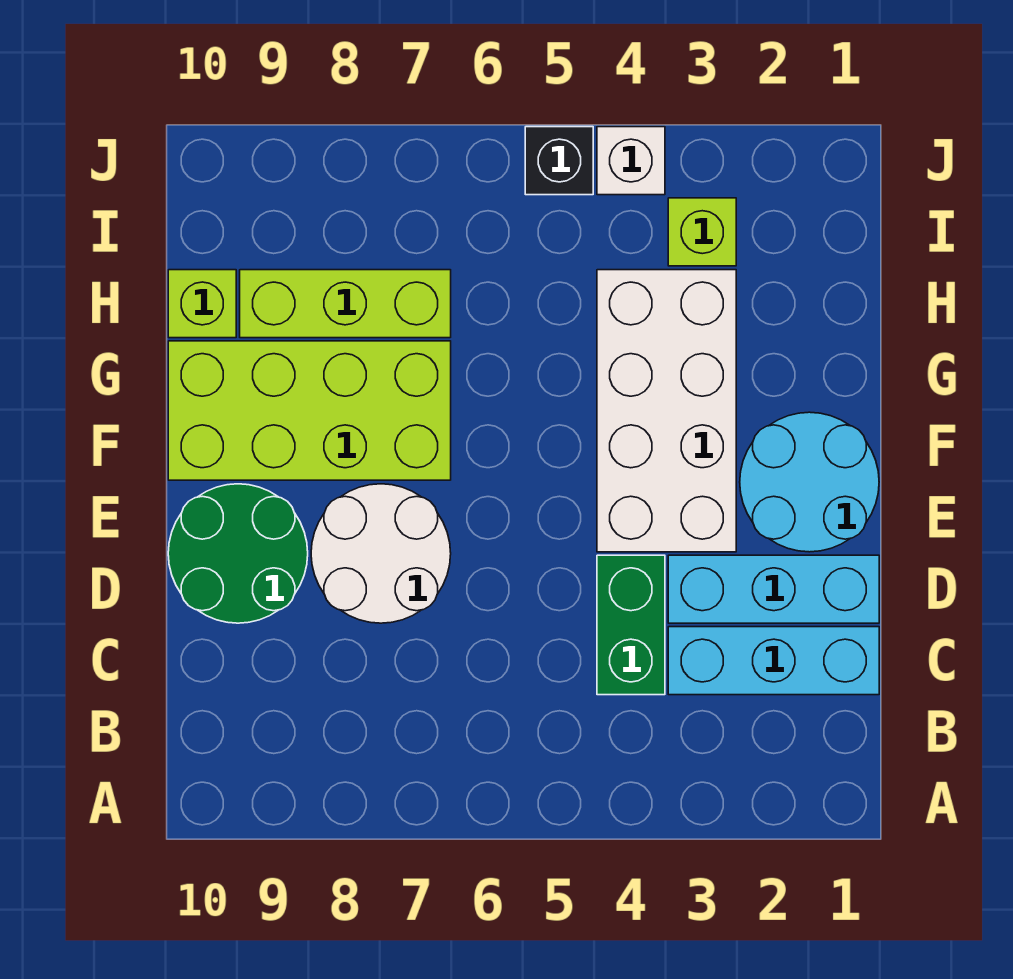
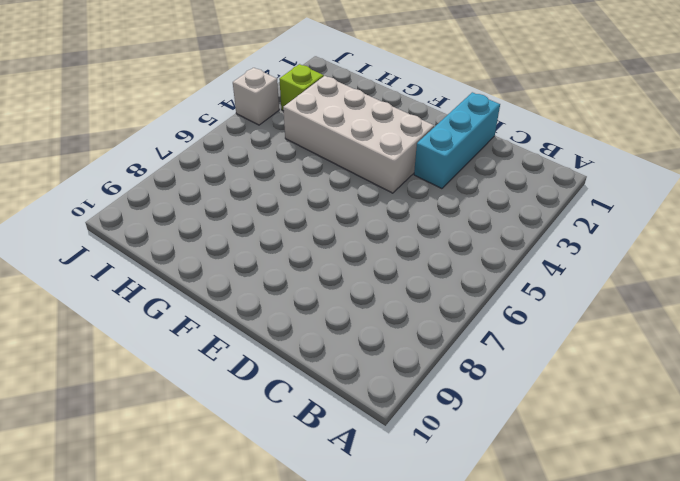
none -> cyan brick C1:C3 level 1
none -> green brick C4:D4 level 1
none -> white round brick D7:E8 level 1

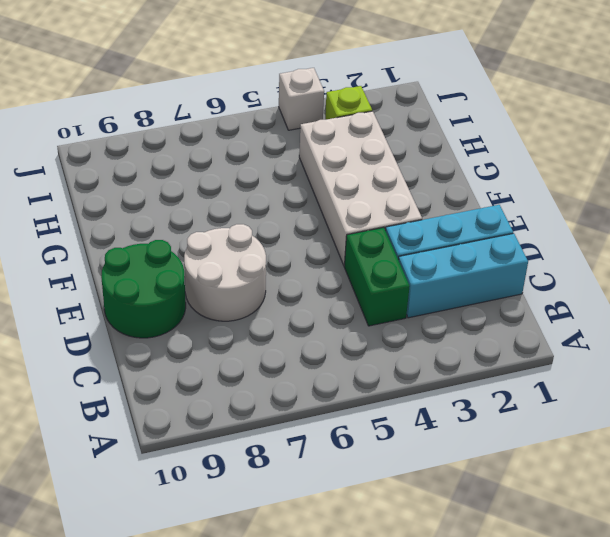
none -> cyan round brick E1:F2 level 1
none -> lime brick F7:G10 level 1
none -> lime brick H7:H9 level 1

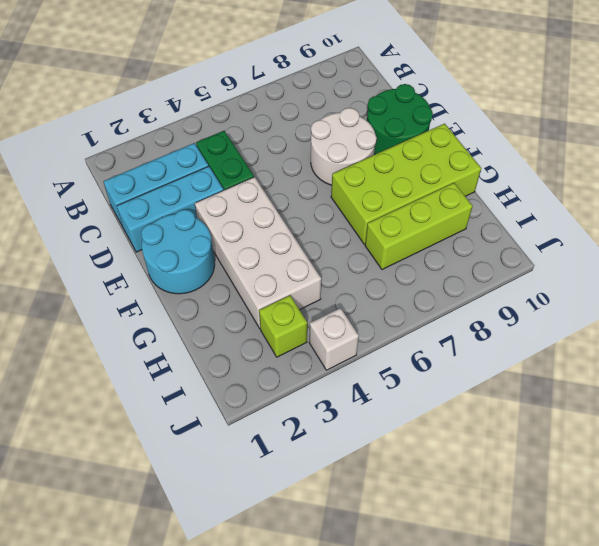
none -> lime brick H10 level 1
none -> black brick J5 level 1

